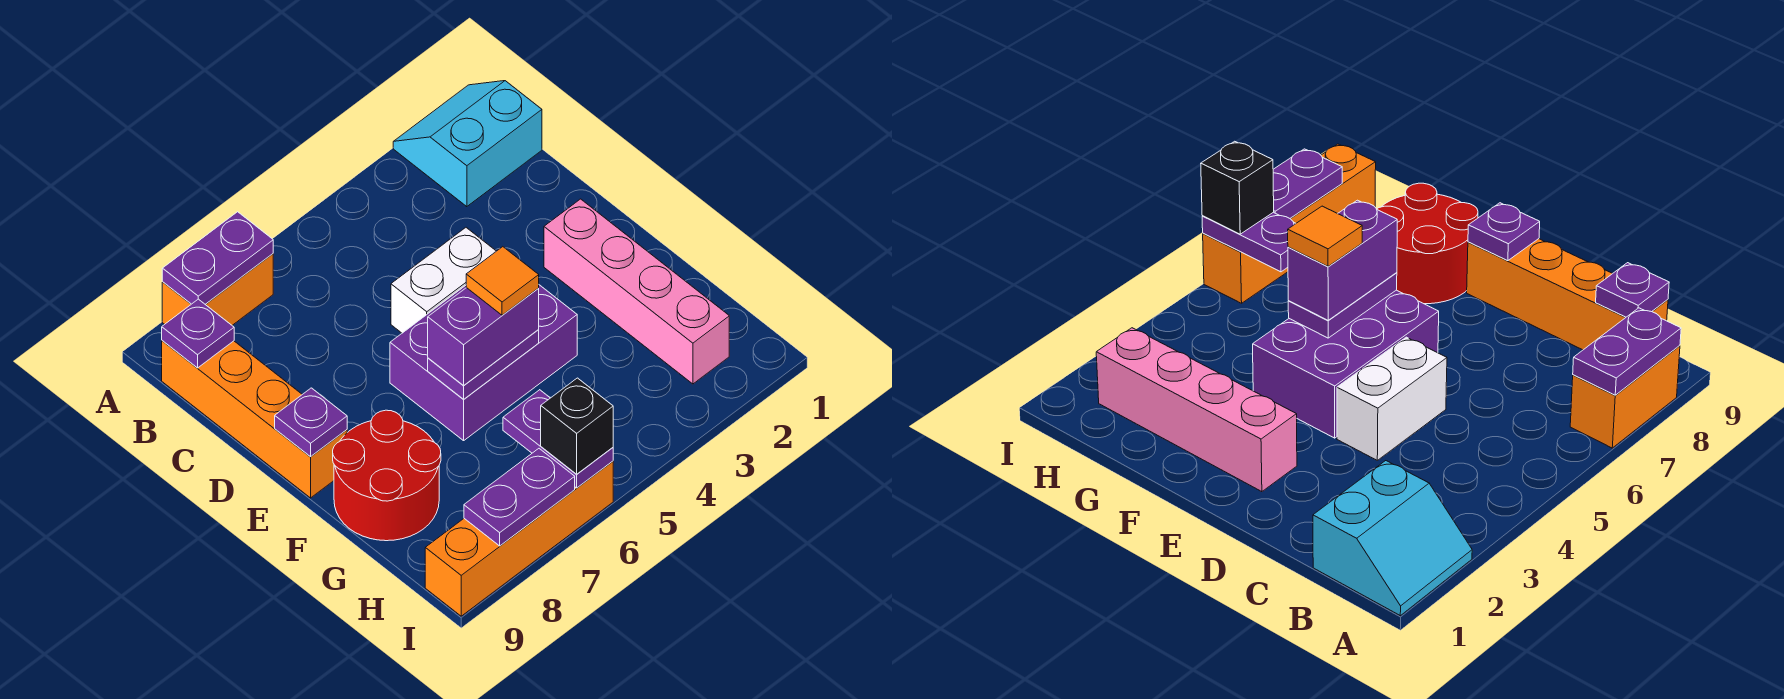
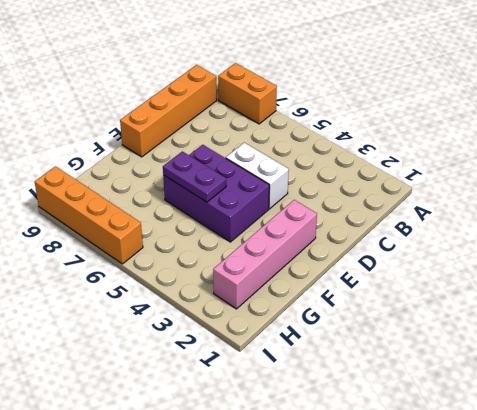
none -> cyan slope A1:B2 level 1 top B
none -> red round brick F8:G9 level 1
none -> purple plate A7:A8 level 2

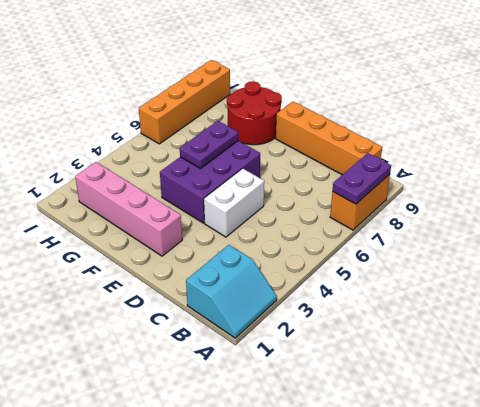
none -> purple plate B9 level 2
none -> purple plate E9 level 2
none -> purple plate H6:I6 level 2

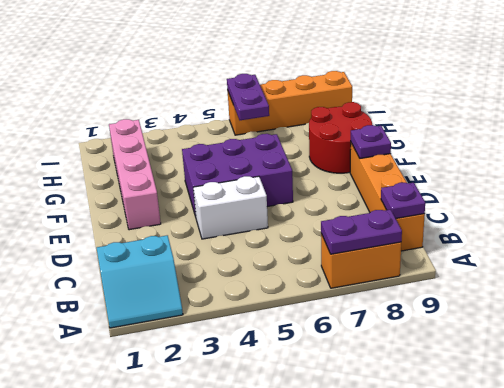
none -> purple plate F5:F6 level 2
none -> purple plate I7:I8 level 2
none -> purple brick F5:F6 level 3

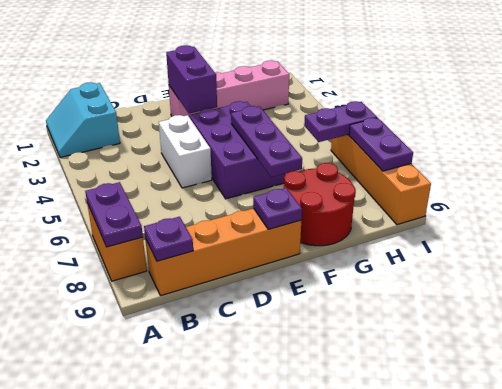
purple brick E2:E3 level 2 -> purple brick F5:F6 level 3
purple plate F5:F7 level 2 -> purple plate F5:F6 level 2
none -> black brick I6 level 3
none -> orange tile F5 level 4

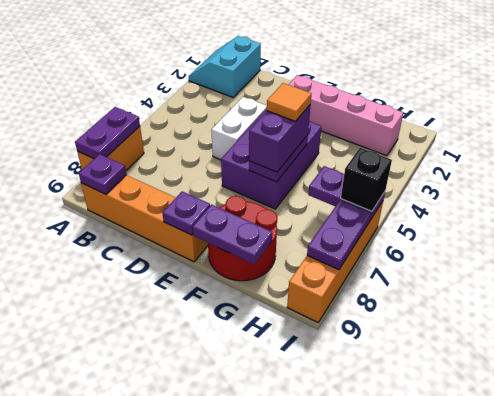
purple plate F9:G9 level 2 -> none

